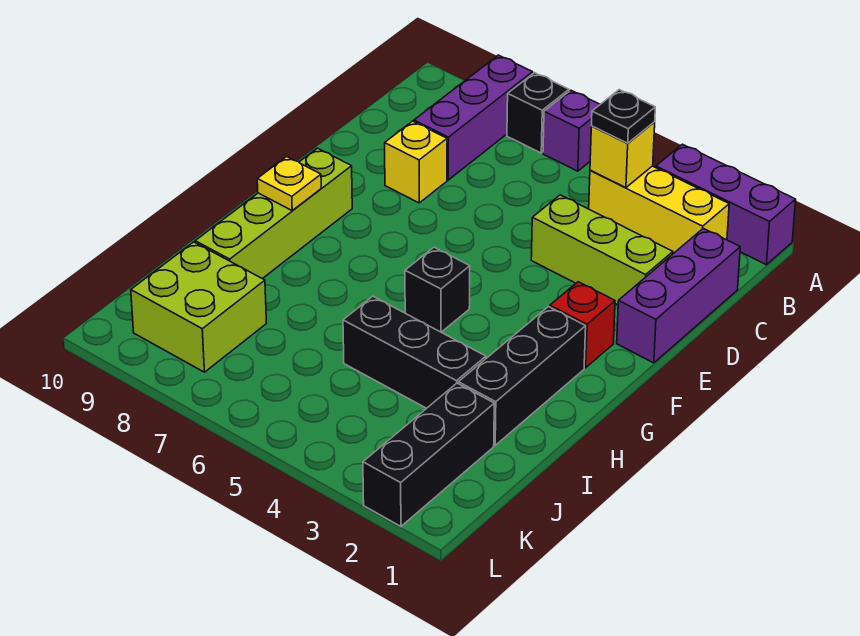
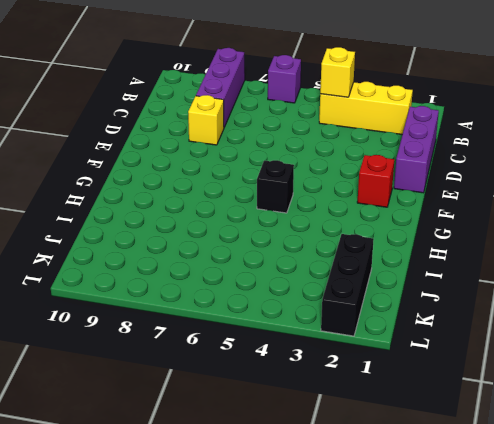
none -> purple brick A1:A3 level 1
none -> black brick A7 level 1
none -> lime brick D2:D4 level 1

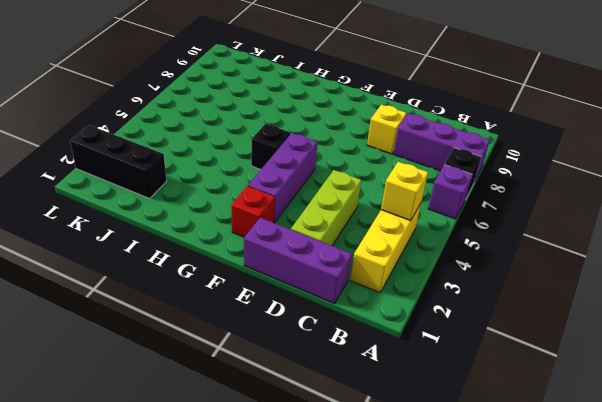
purple brick F3:F5 level 1 -> purple brick A1:A3 level 1
none -> lime brick F9:I9 level 1
none -> black brick G2:I2 level 1
none -> black brick I3:I5 level 1

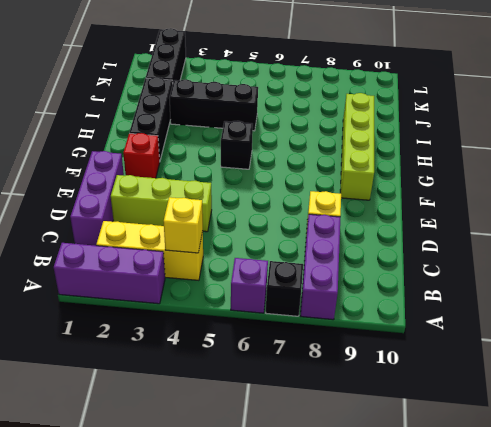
none -> lime brick J8:K9 level 1
none -> yellow plate G9 level 2
none -> black plate B4 level 3

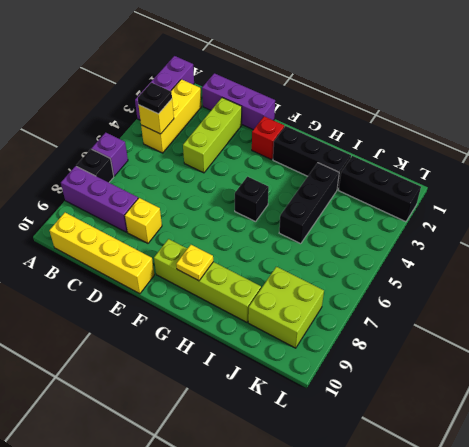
yellow brick B10:E10 level 1 -> none

